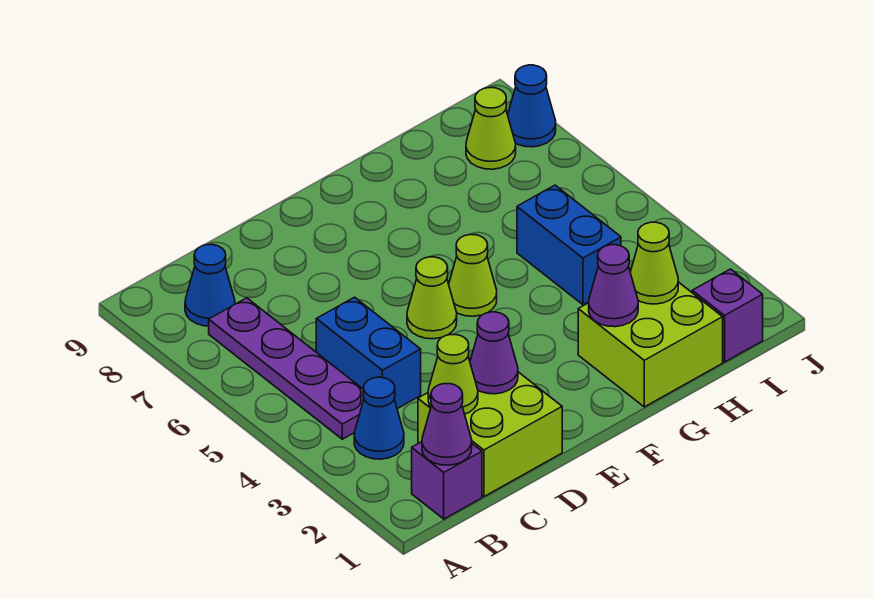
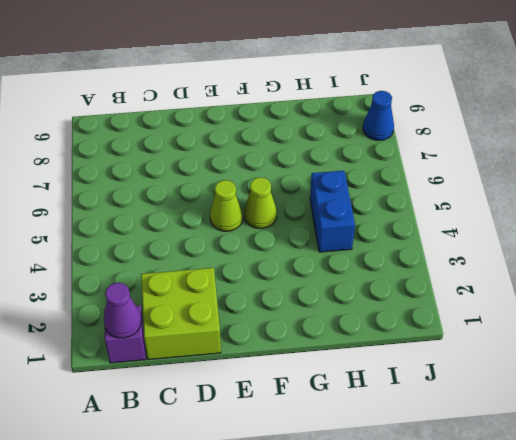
none -> blue cone B3 level 1
none -> purple plate B4:B7 level 1
none -> blue cone B8 level 1

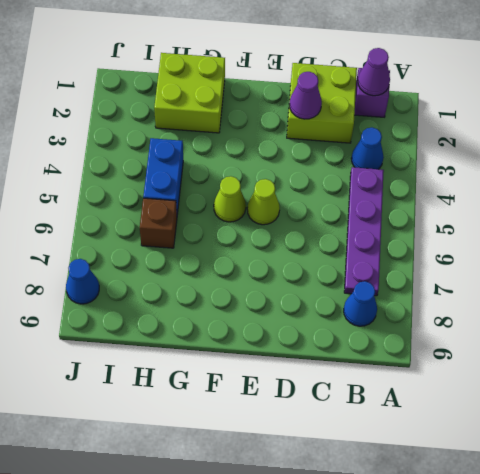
brown brick H6 level 1 -> none
none -> blue brick C4:C5 level 1
none -> purple brick I1 level 1
none -> lime cone I8 level 1

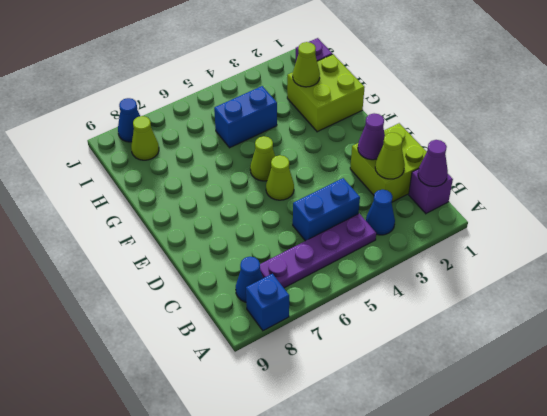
blue brick A8 level 1 -> none
none -> purple cone G2 level 2

